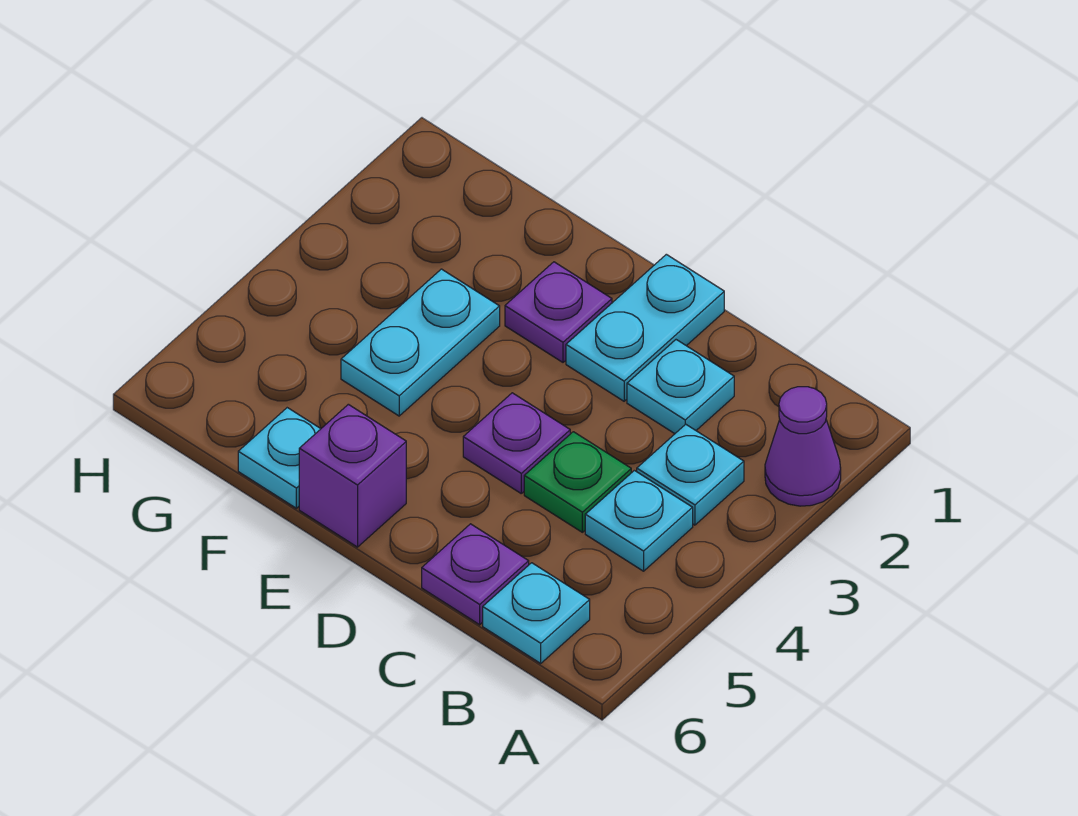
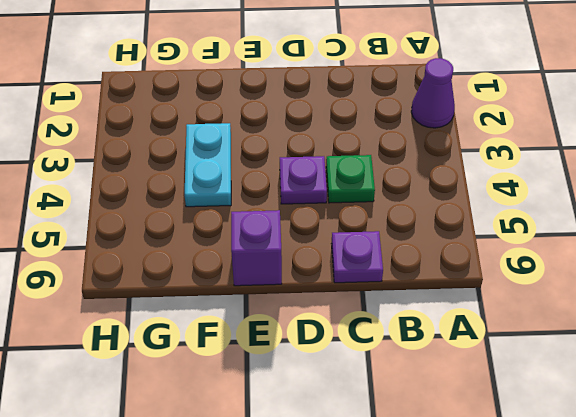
none -> cyan plate B3 level 1
none -> cyan plate B4 level 1
none -> cyan plate B6 level 1

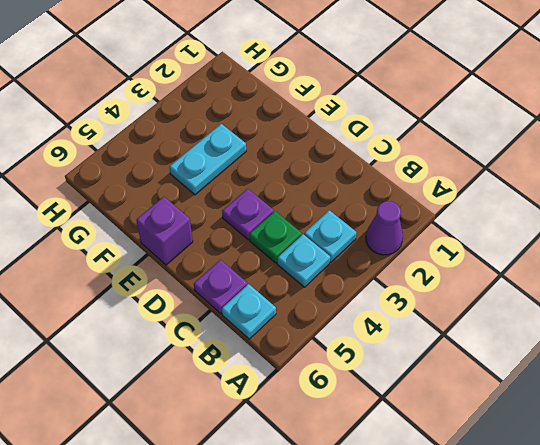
none -> cyan plate C2 level 1
none -> cyan plate D1:D2 level 1
none -> purple plate E2 level 1

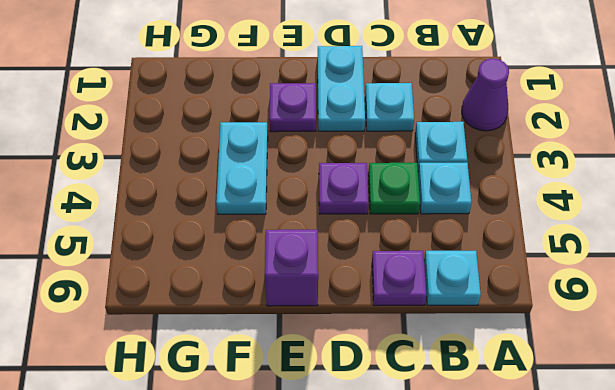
none -> cyan plate F6 level 1

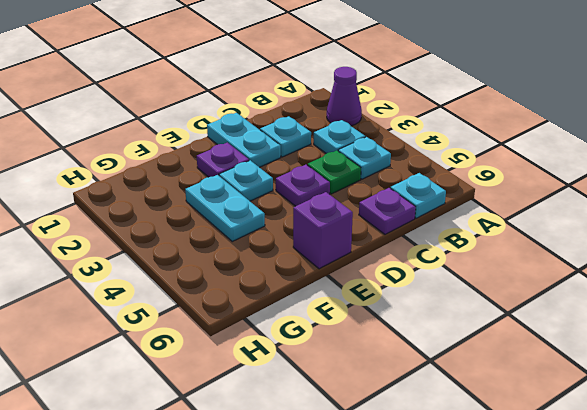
cyan plate E3 level 1 -> cyan plate F6 level 1

